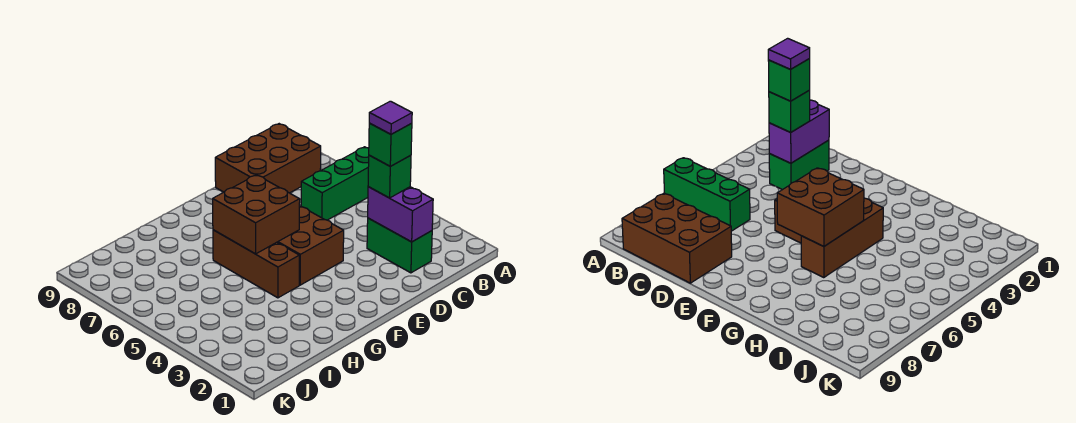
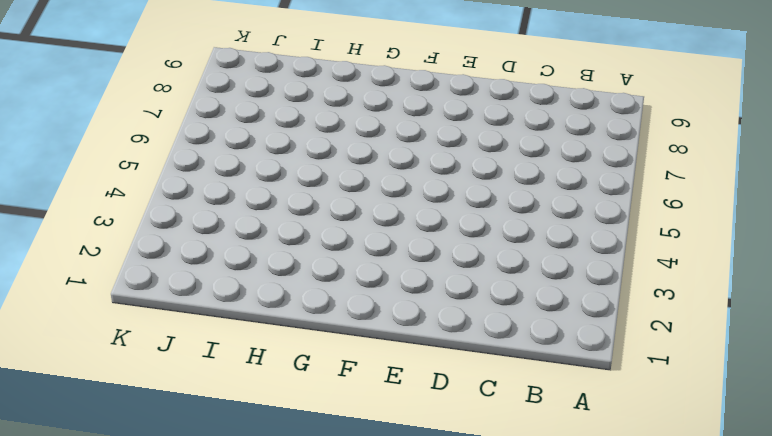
none -> green brick A6:C6 level 1
none -> brown brick B8:D9 level 1

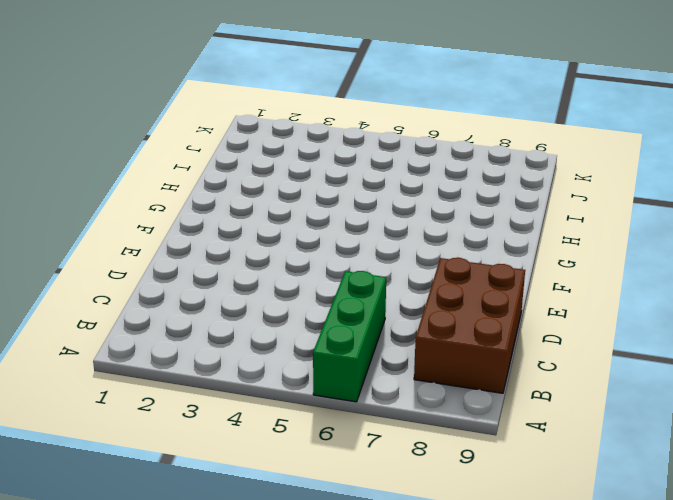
none -> green brick C2:C3 level 1
none -> brown brick E4:F5 level 1

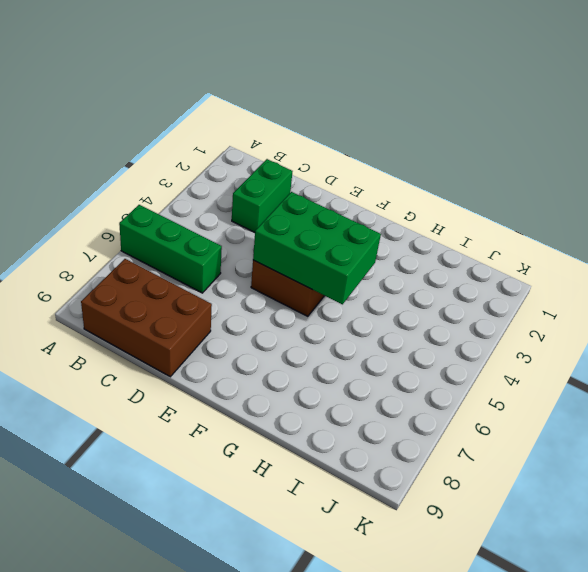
green brick E4:G5 level 2 -> brown brick F5:G6 level 2
none -> brown brick G4:G6 level 1
none -> purple brick C2:C3 level 2

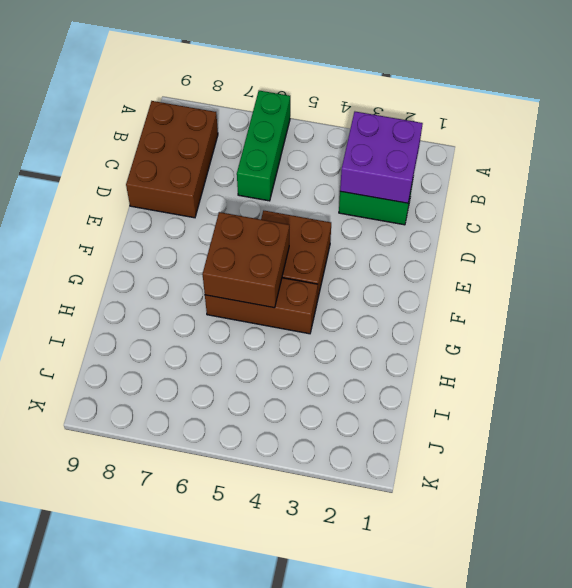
purple brick B2:C3 level 2 -> purple brick C2:C3 level 2
none -> green brick C3 level 3
none -> green brick C3 level 4

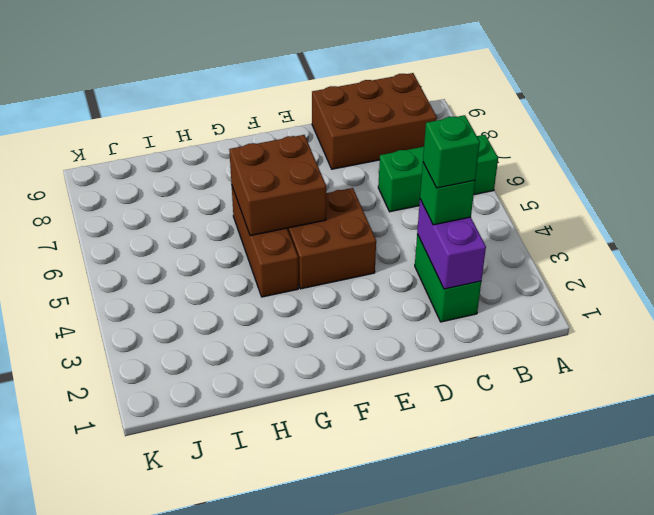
none -> purple tile C3 level 5

